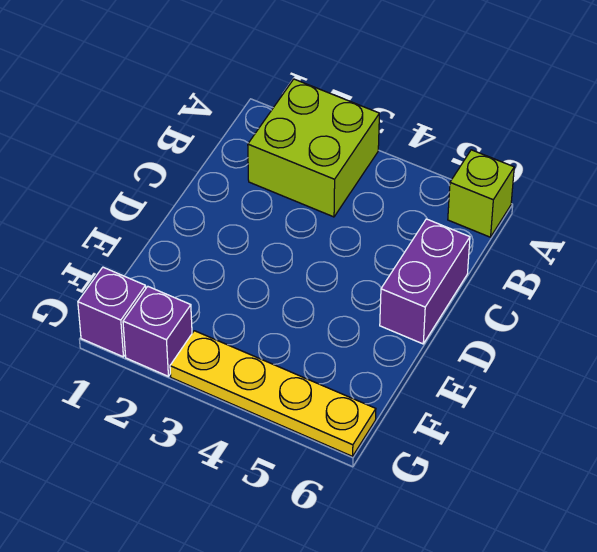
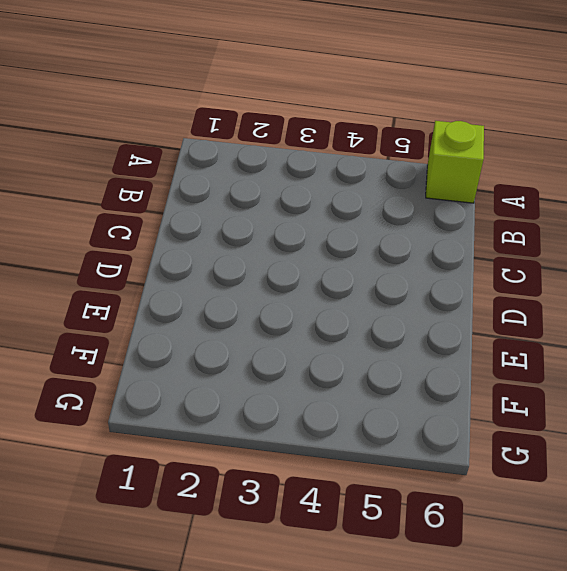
none -> lime brick A2:B3 level 1
none -> purple brick C6:D6 level 1

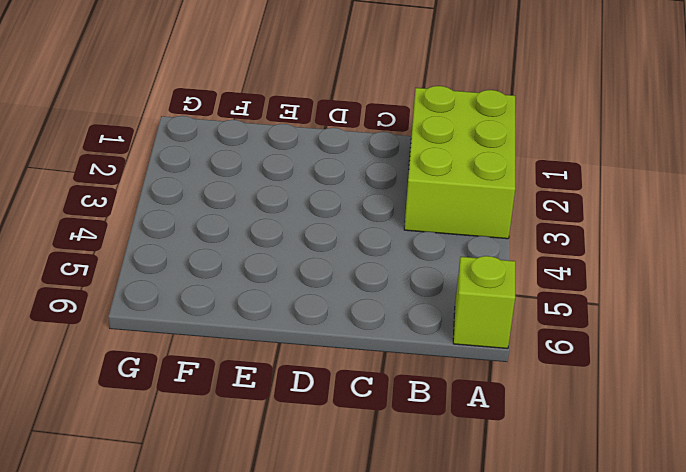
lime brick A1:B3 level 1 -> lime brick A2:B3 level 1
none -> purple brick C6:D6 level 1
none -> purple brick G1 level 1

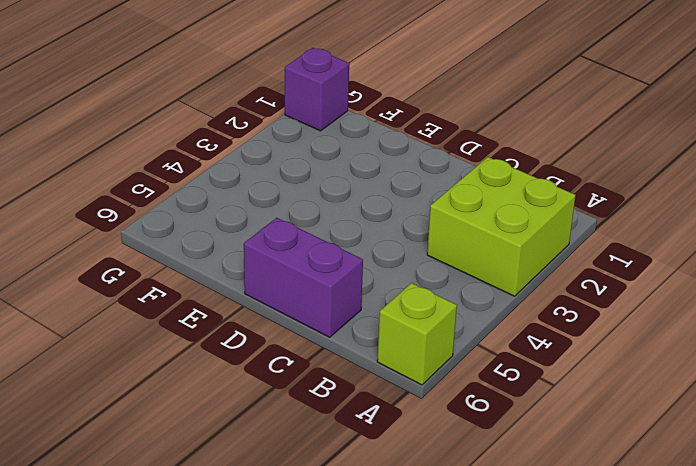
none -> purple brick G2 level 1
none -> yellow plate G3:G6 level 1

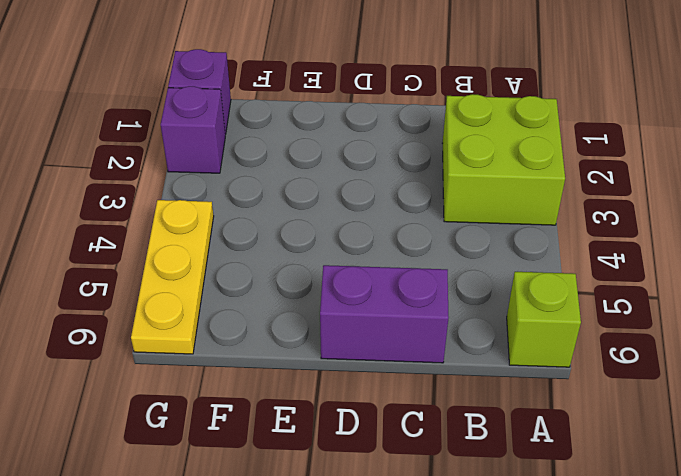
yellow plate G4:G6 level 1 -> yellow plate G3:G6 level 1

